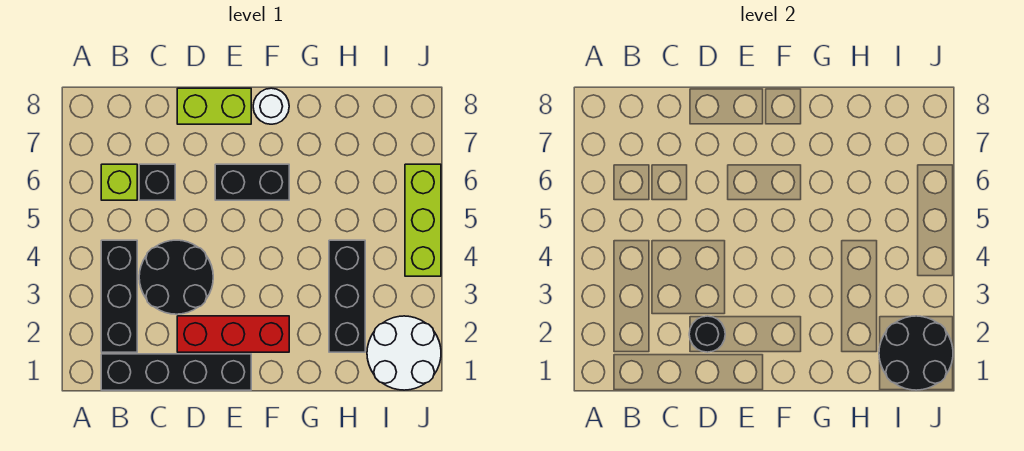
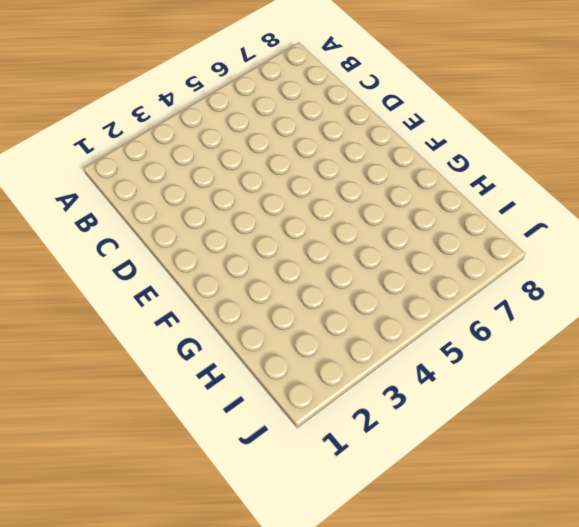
none -> black brick B1:E1 level 1
none -> black brick B2:B4 level 1
none -> lime brick B6 level 1

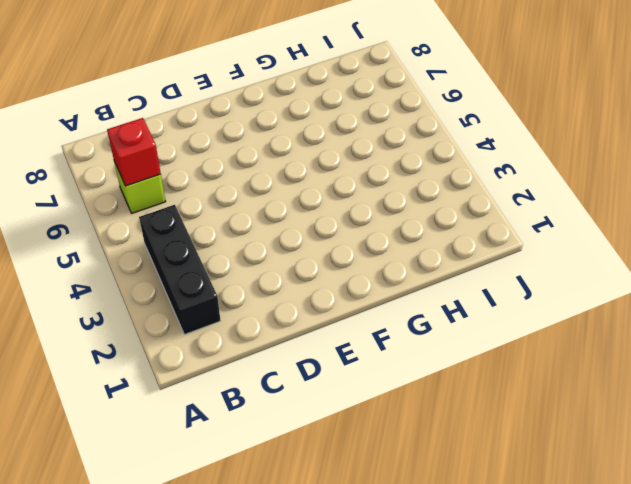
red brick B6 level 2 -> none
none -> black brick B1:E1 level 1
none -> black round brick C3:D4 level 1
none -> black brick C6 level 1

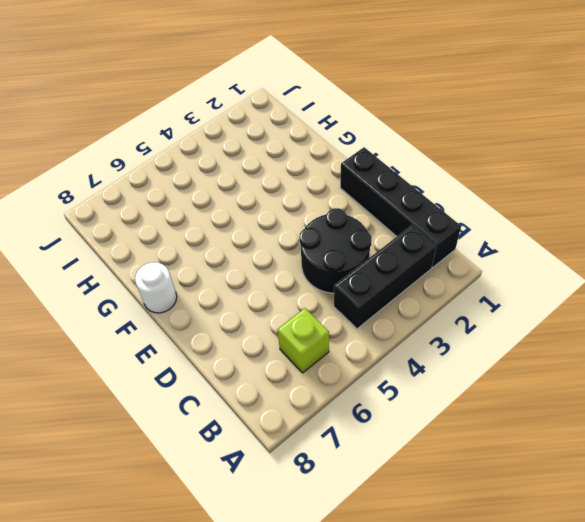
none -> black brick C6 level 1
none -> red brick D2:F2 level 1
none -> lime brick D8:E8 level 1

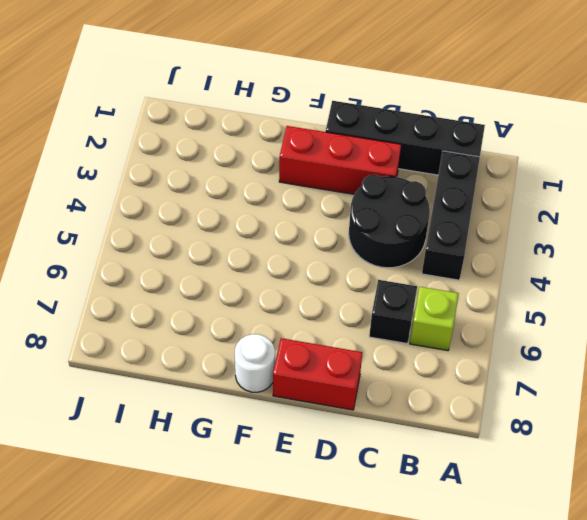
red brick D8:E8 level 1 -> lime brick D8:E8 level 1
none -> black brick E6:F6 level 1
none -> black brick H2:H4 level 1
none -> white round brick I1:J2 level 1

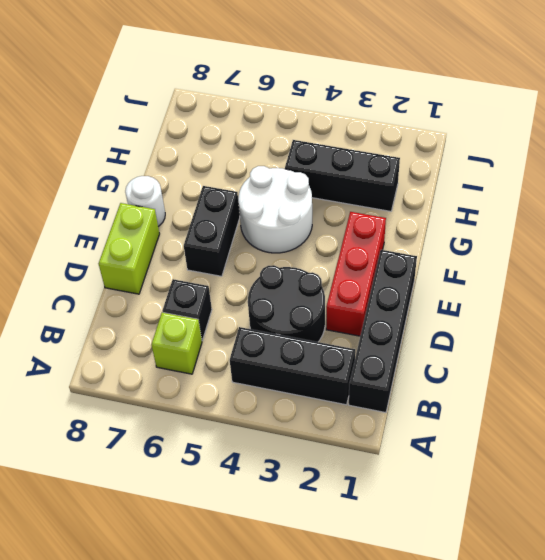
white round brick F4:G5 level 1 -> white round brick I1:J2 level 1
none -> lime brick J4:J6 level 1
none -> black round brick D2 level 2
none -> black round brick I1:J2 level 2

